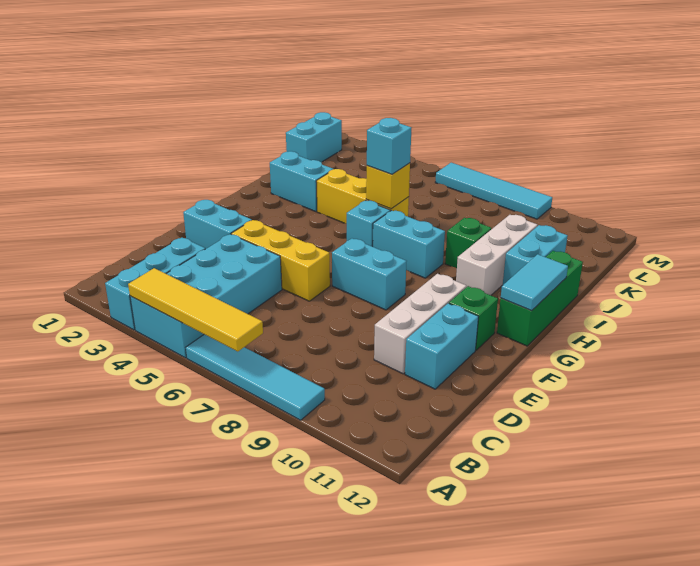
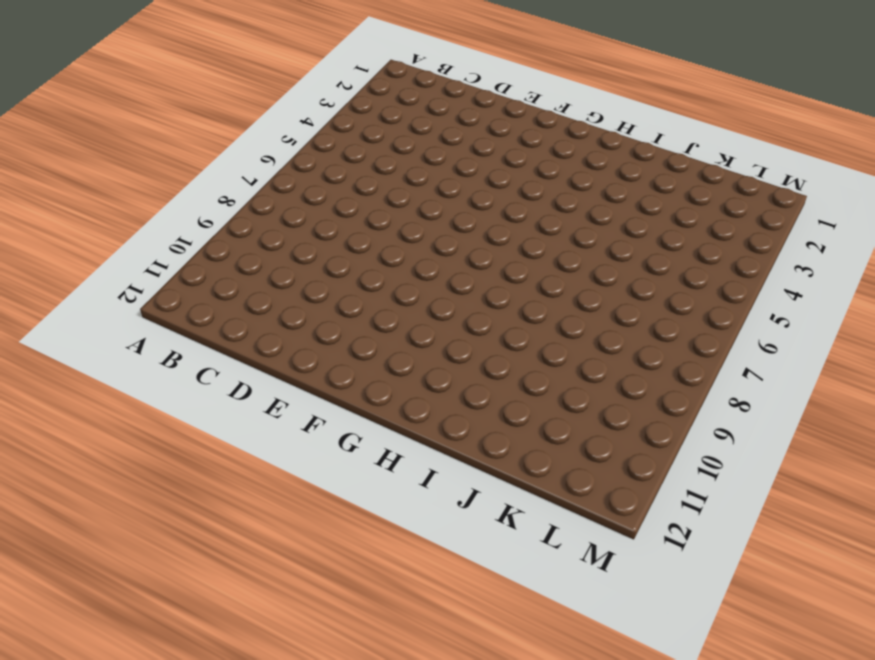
none -> cyan brick A3:C3 level 1
none -> cyan brick A4:D5 level 1
none -> cyan tile A6:A9 level 1

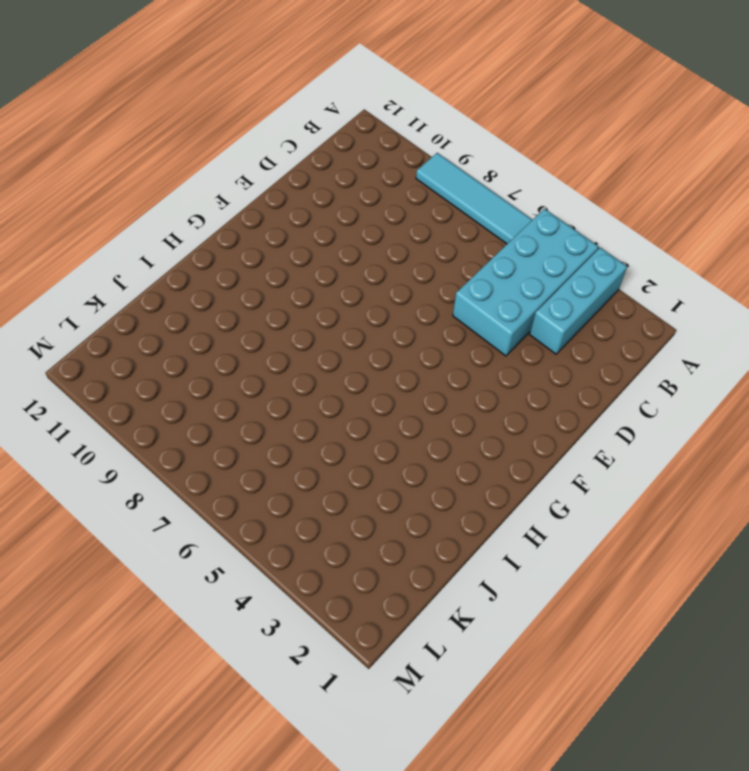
none -> white brick D10:F10 level 1
none -> cyan brick D11:E11 level 1
none -> cyan brick E2:E3 level 1

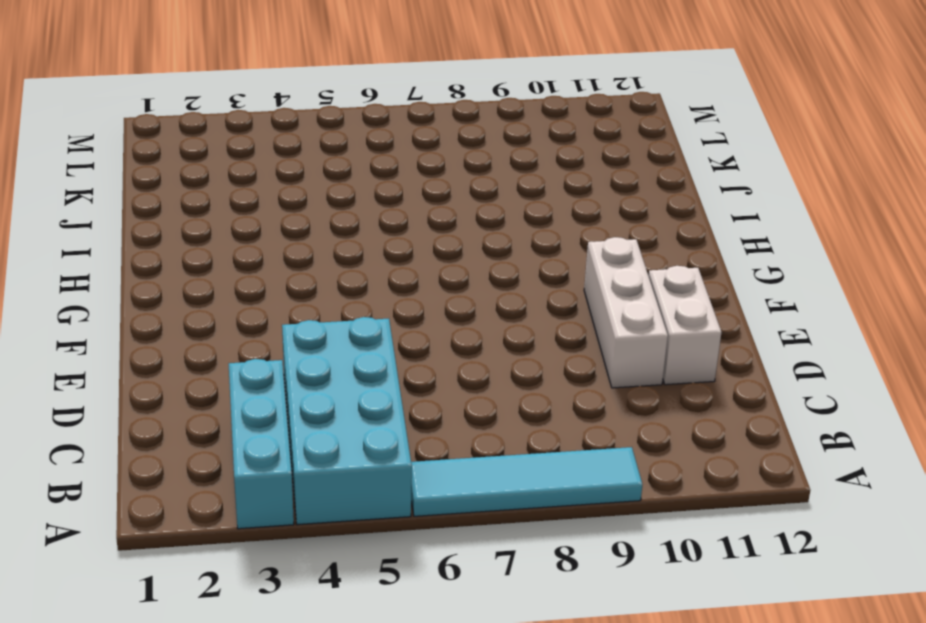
white brick D11:E11 level 1 -> cyan brick D11:E11 level 1
none -> cyan brick E2:E3 level 1
none -> yellow brick E4:E6 level 1
none -> cyan brick F7:F8 level 1

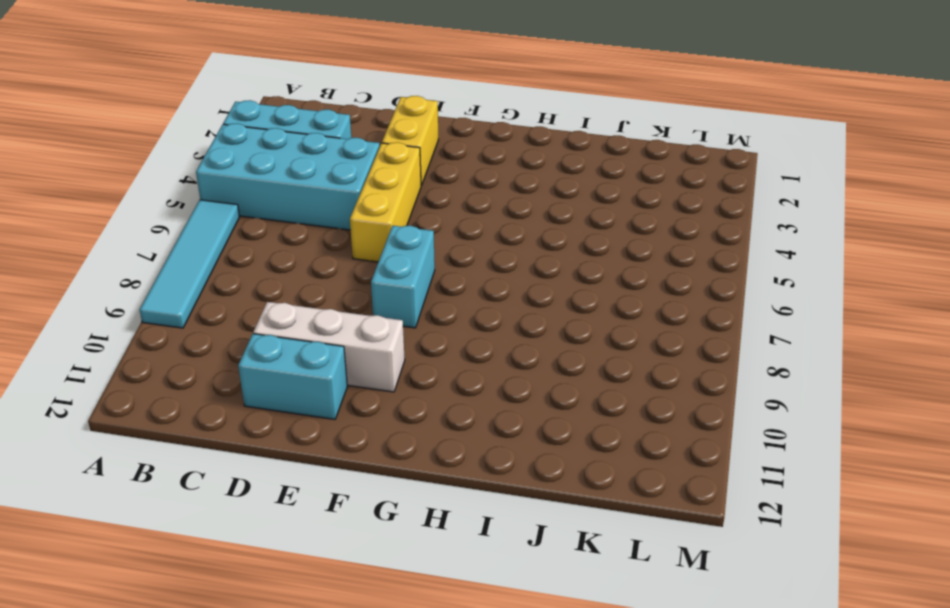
yellow brick E2:E3 level 1 -> cyan brick E2:E3 level 1
none -> green brick F11 level 1
none -> green brick G12:I12 level 1
none -> cyan brick H6 level 1

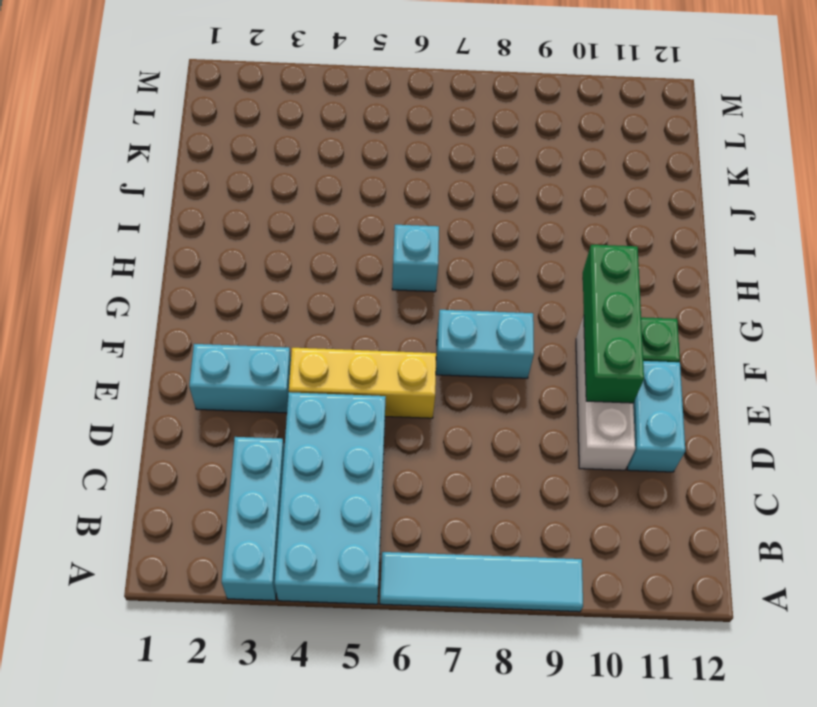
green brick E10:G10 level 2 -> green brick G12:I12 level 1
none -> cyan brick H7:H8 level 1
none -> white brick H10:J10 level 1
none -> cyan brick I2:I3 level 1

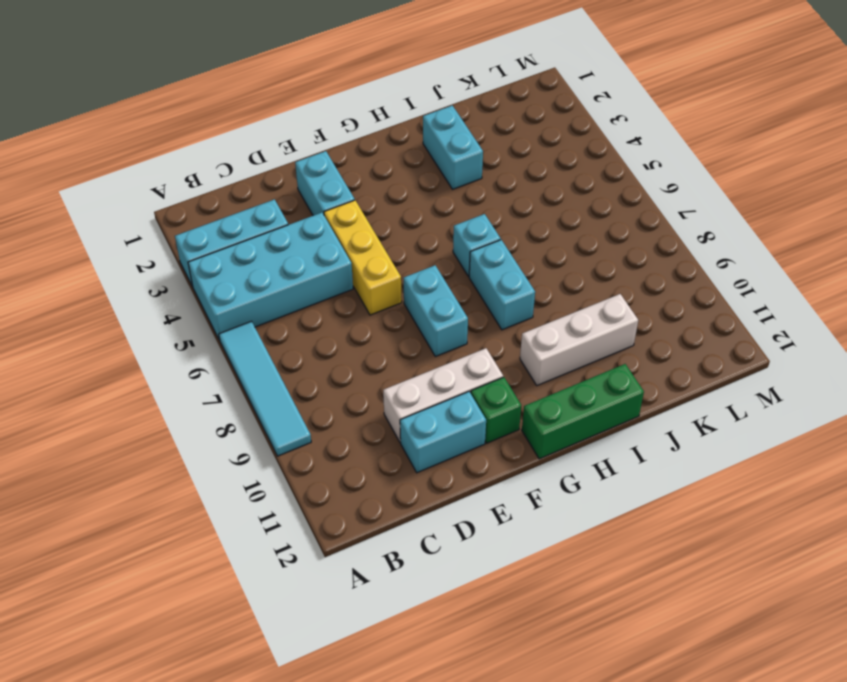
none -> yellow brick I4:I6 level 1
none -> green brick I9 level 1
none -> cyan brick I11:J11 level 1

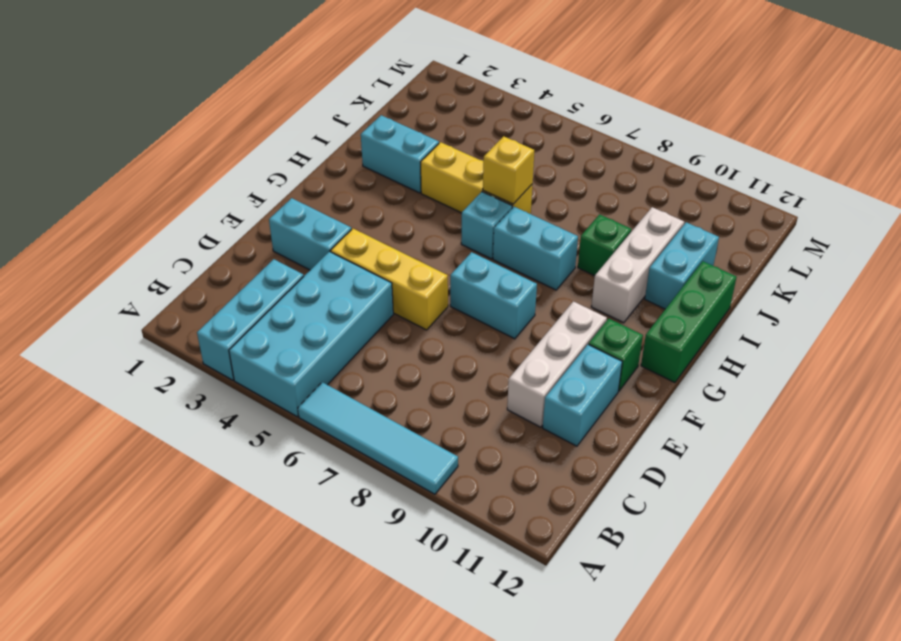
none -> cyan brick K1:L1 level 1
none -> cyan tile M6:M9 level 1
none -> yellow tile A4:A7 level 2

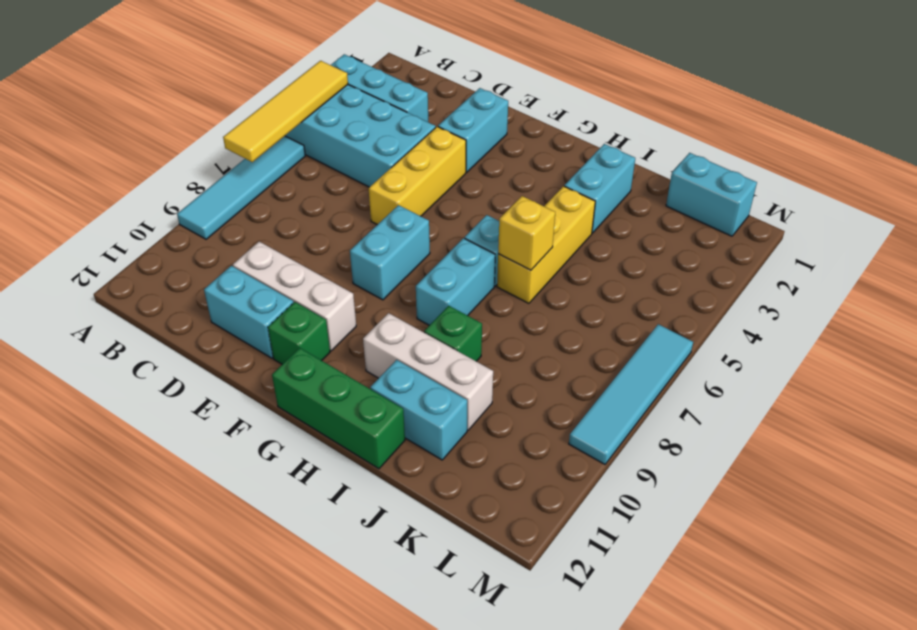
none -> cyan tile G12:H12 level 2
none -> cyan brick I6 level 3

